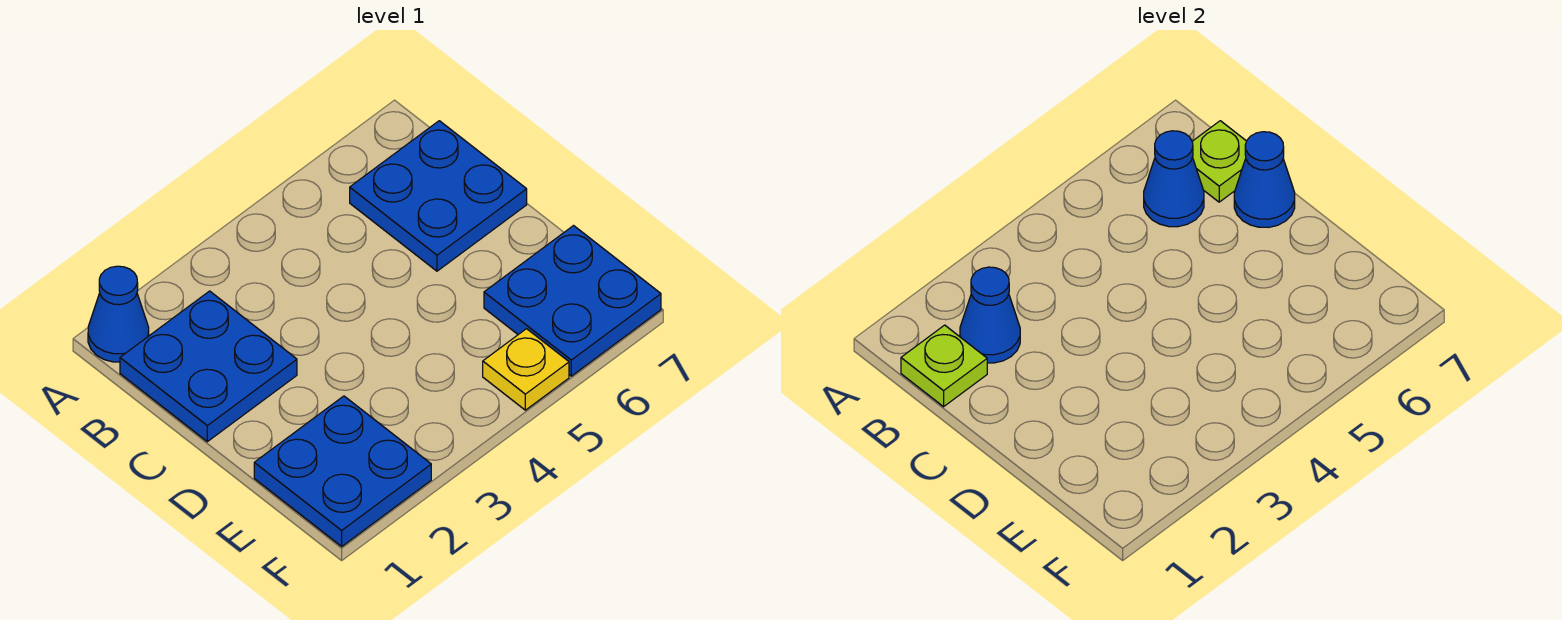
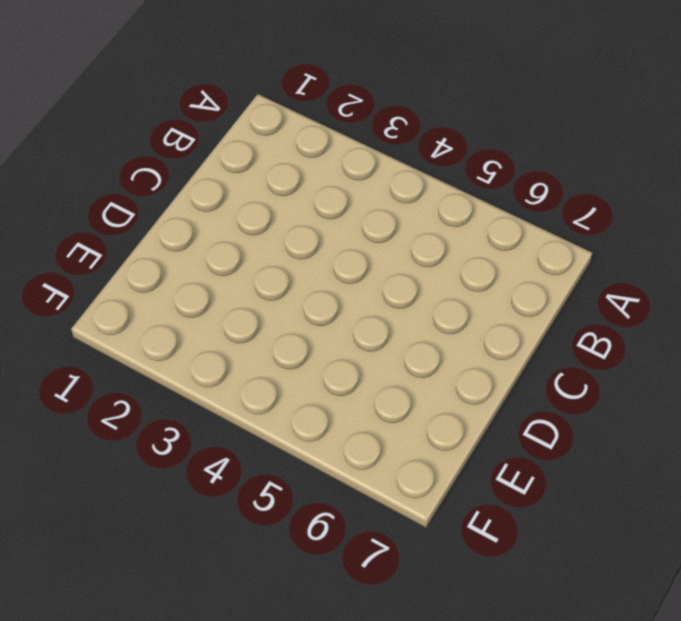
none -> blue cone A1 level 1
none -> blue plate B1:C2 level 1

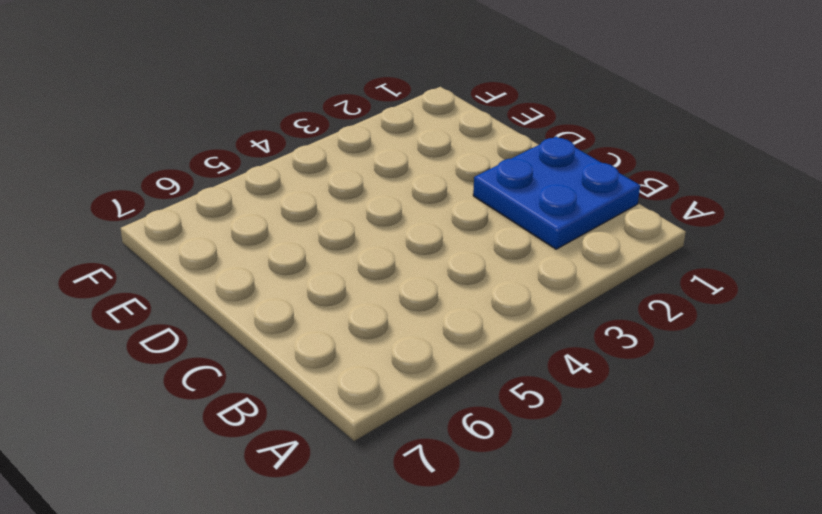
none -> blue cone A1 level 1
none -> blue plate B6:C7 level 1

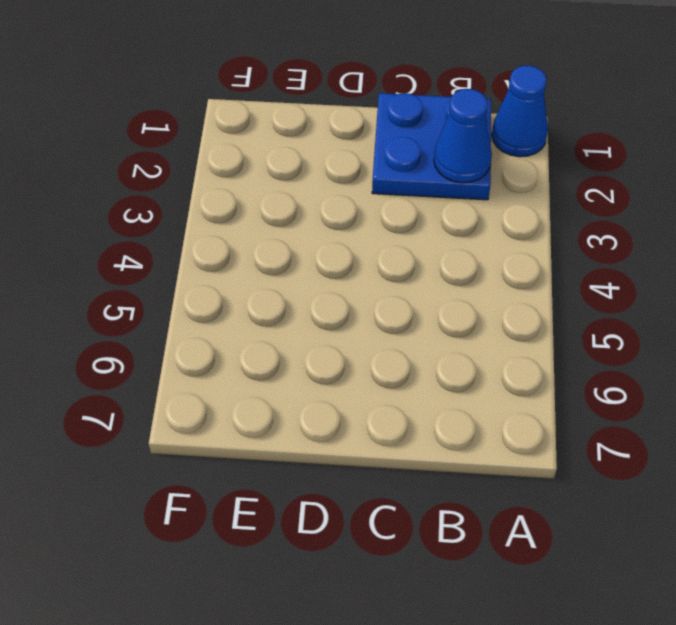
none -> blue plate B6:C7 level 1
none -> blue plate E1:F2 level 1

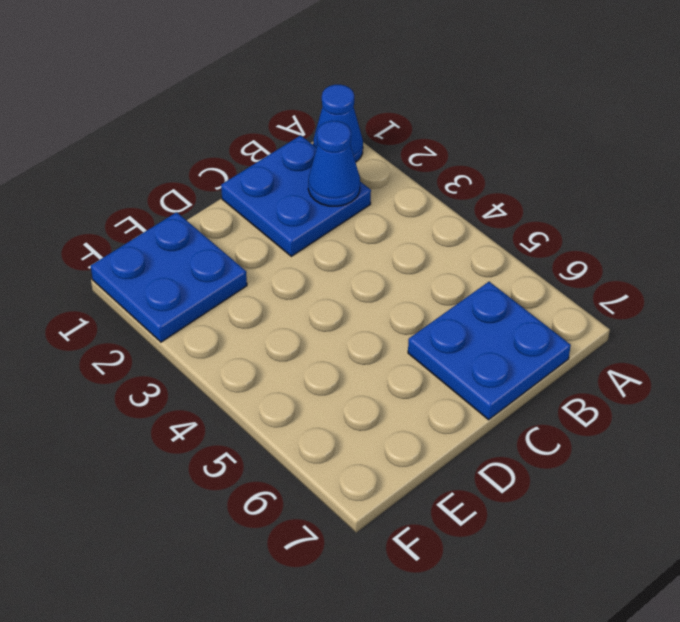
none -> blue plate E6:F7 level 1
none -> yellow plate F5 level 1

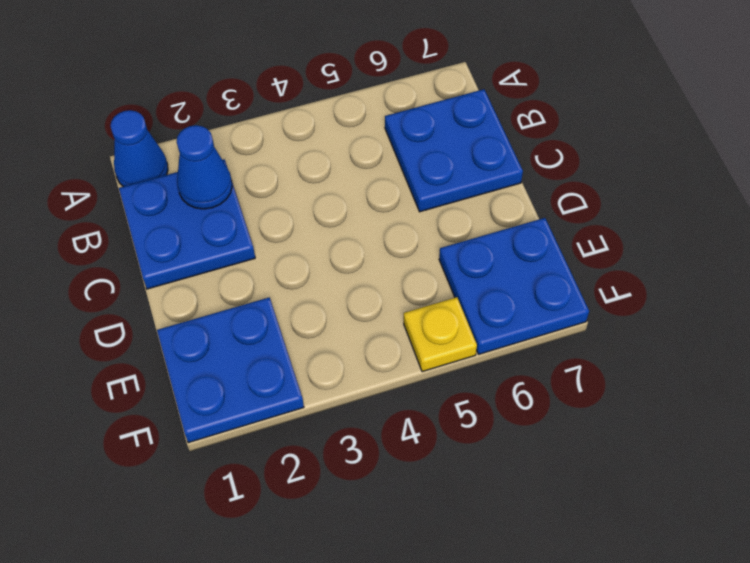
none -> lime plate B1 level 2
none -> blue cone B6 level 2

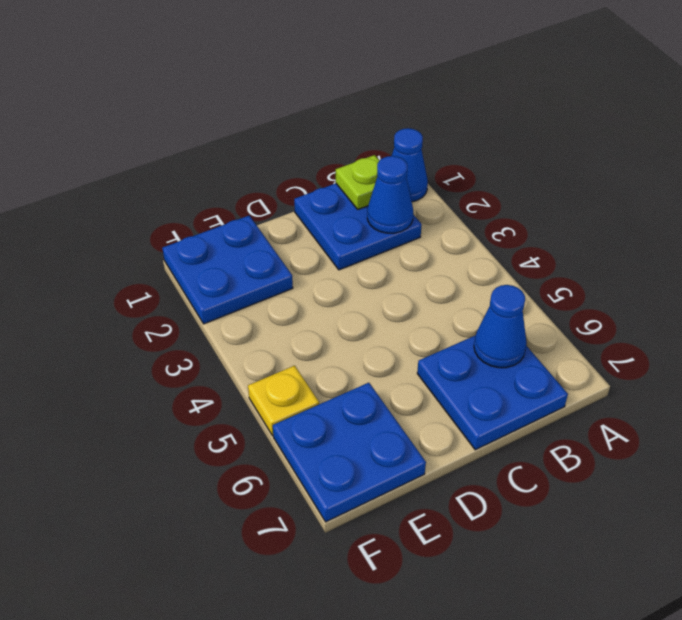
none -> lime plate B7 level 2
none -> blue cone C7 level 2

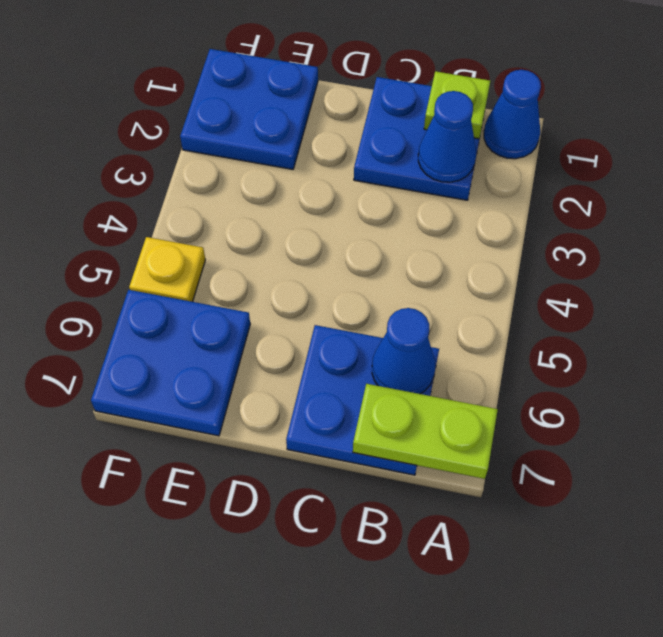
lime plate A7:B7 level 2 -> lime plate B7 level 2
none -> blue cone C7 level 2

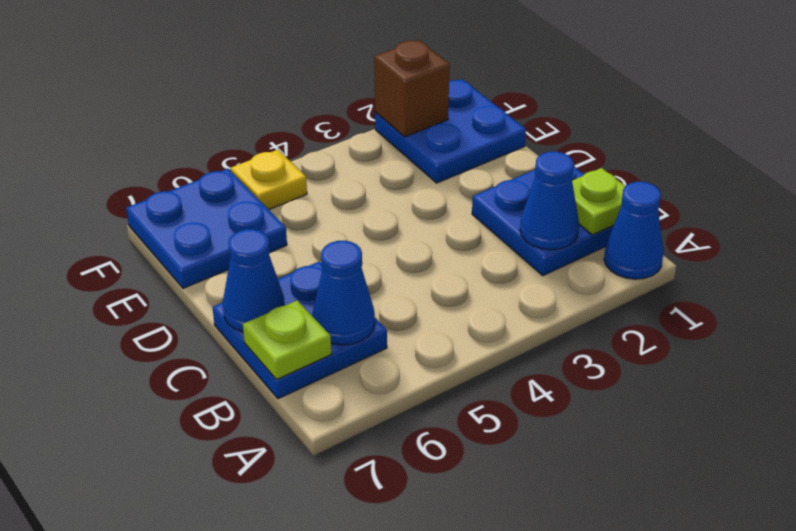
brown brick F2 level 2 -> none

